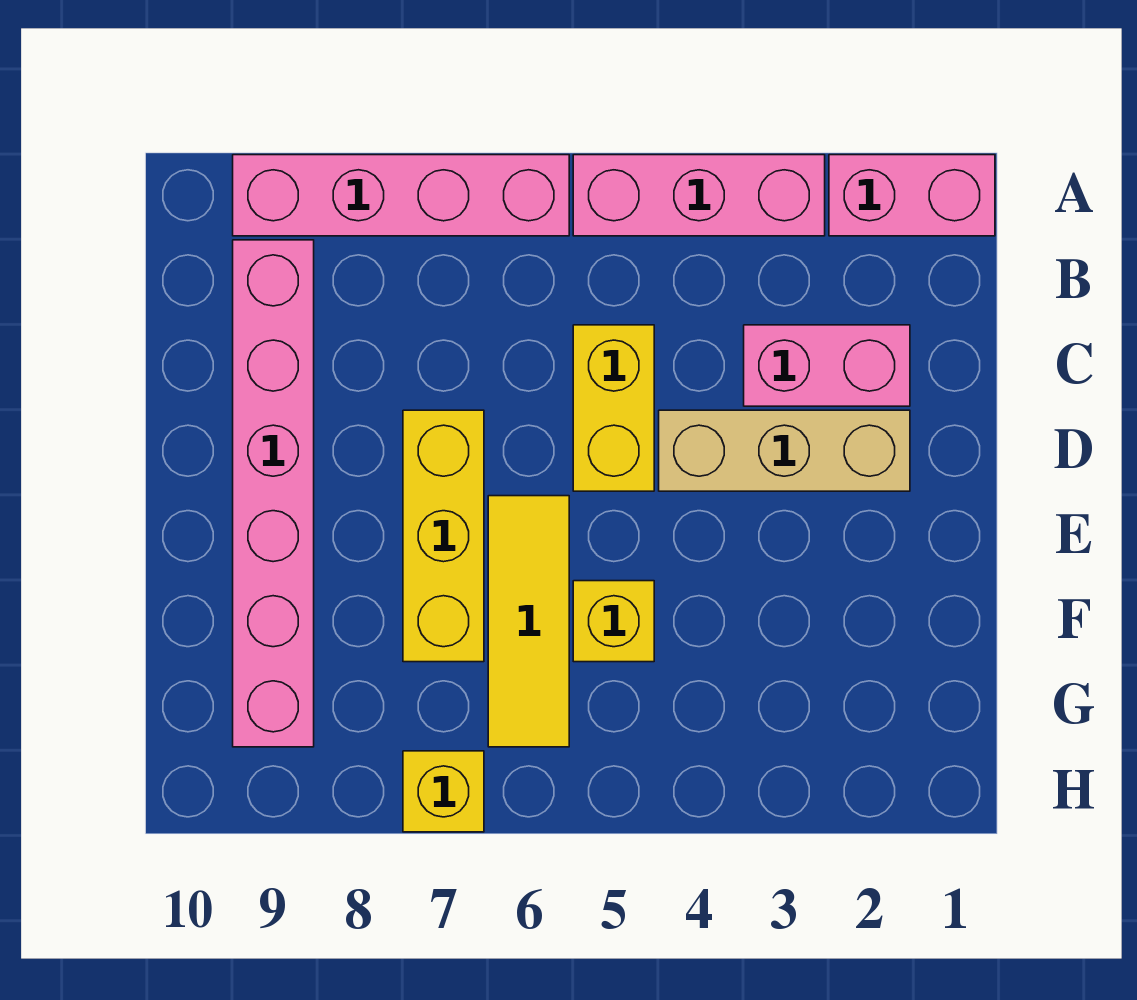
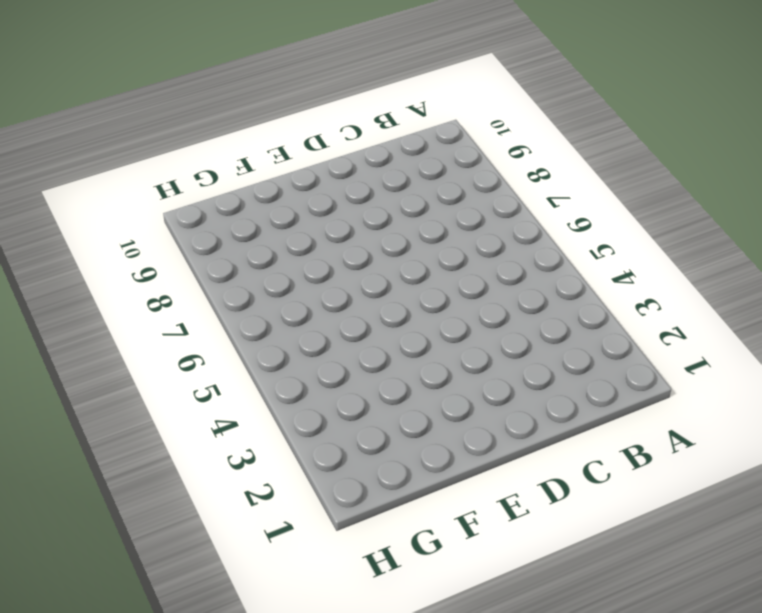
none -> pink brick A1:A2 level 1
none -> pink brick A3:A5 level 1

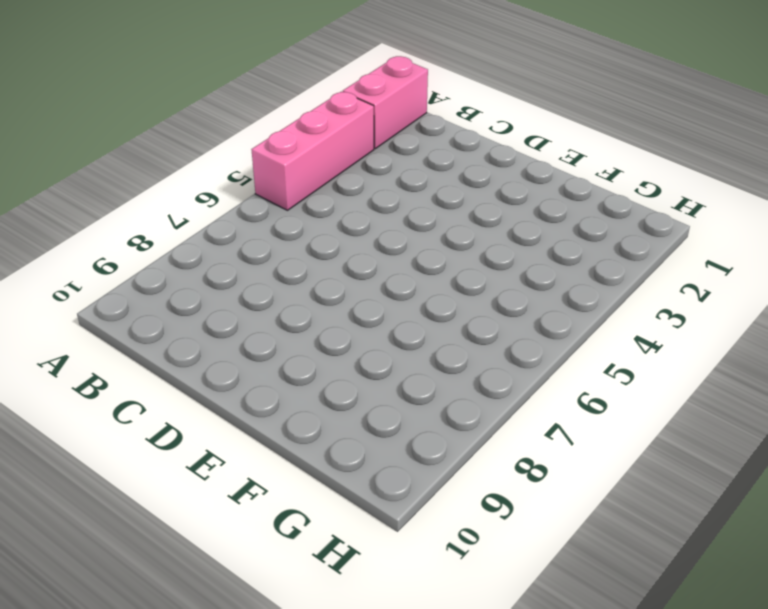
none -> pink brick A6:A9 level 1
none -> pink brick B9:G9 level 1

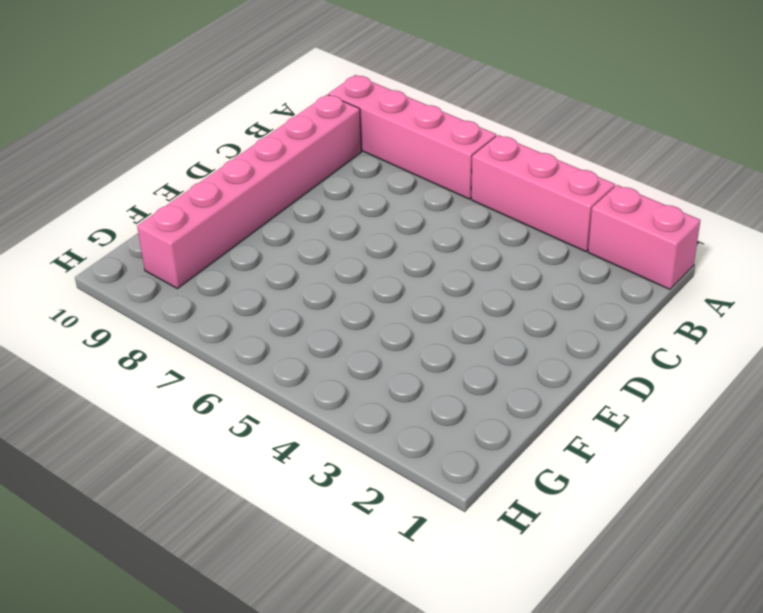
none -> pink brick C2:C3 level 1
none -> yellow brick C5:D5 level 1

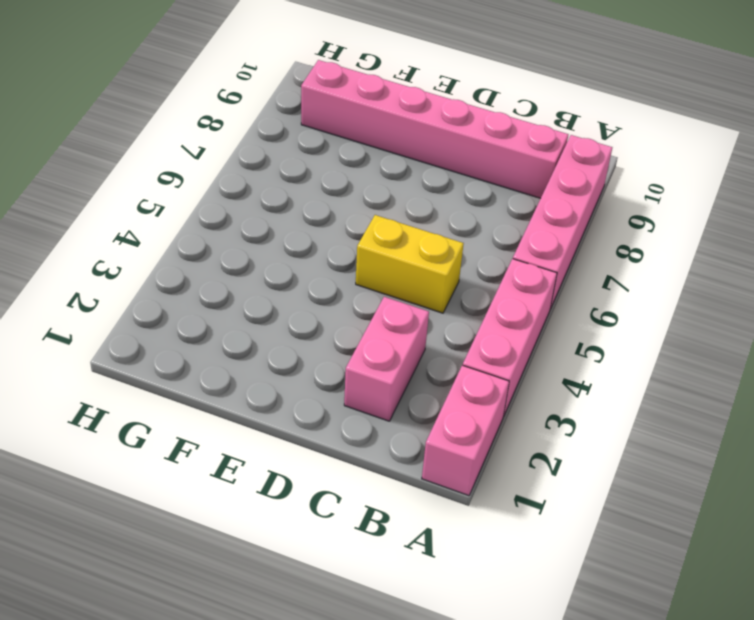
none -> tan brick D2:D4 level 1
none -> yellow brick D7:F7 level 1

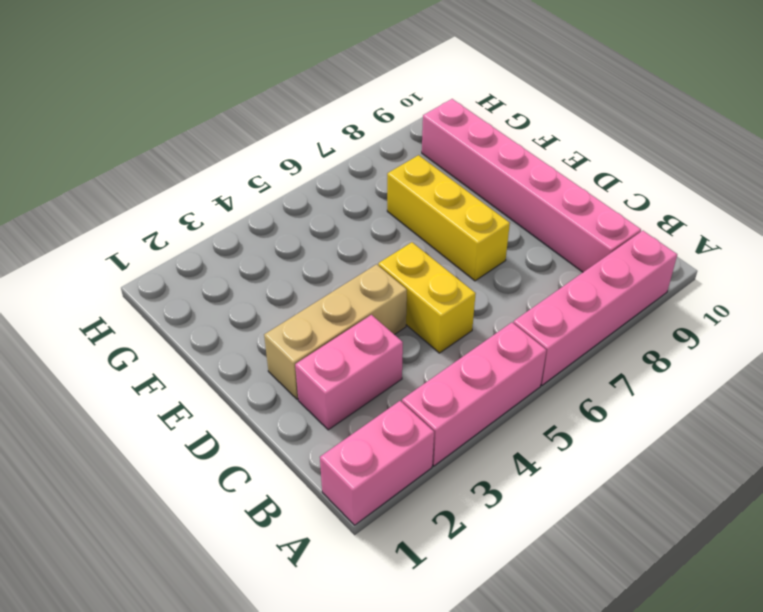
none -> yellow tile E6:G6 level 1
none -> yellow brick F5 level 1

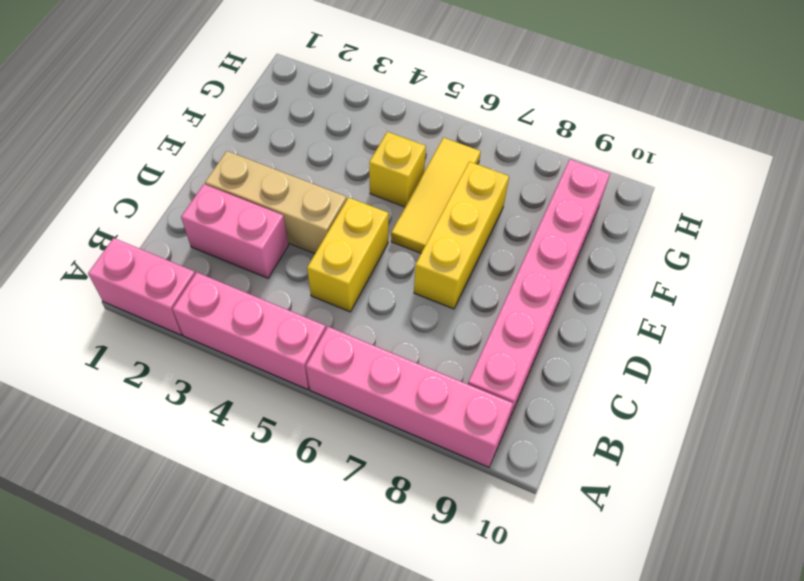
none -> yellow brick H7 level 1

